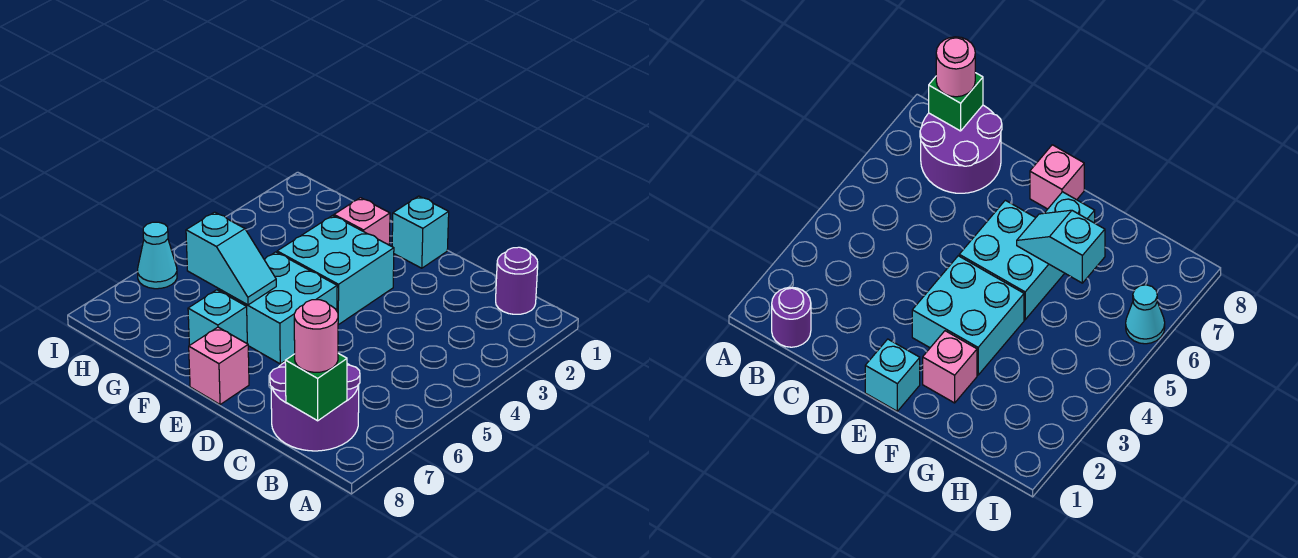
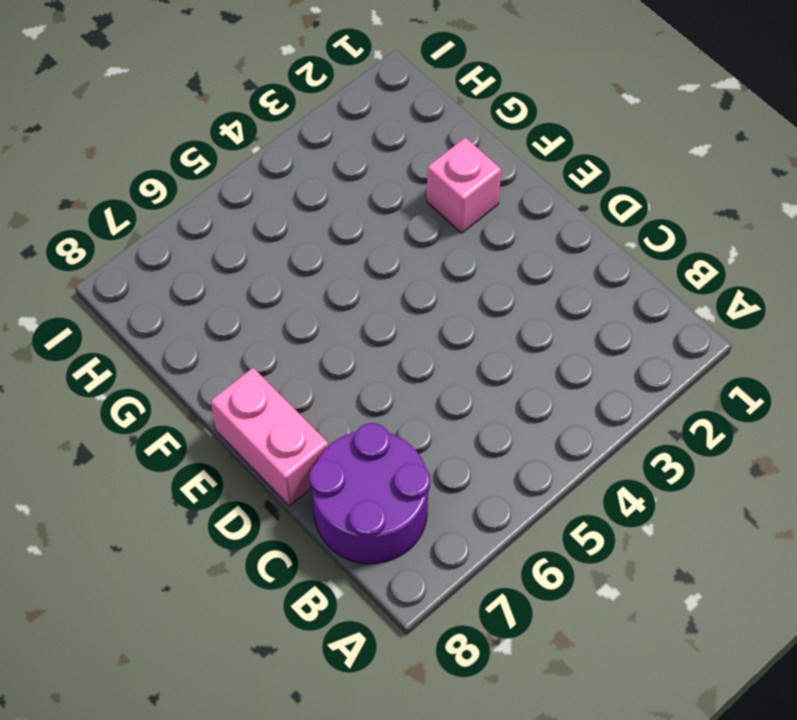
pink brick D8:E8 level 1 -> pink brick E8 level 1
none -> purple round brick B1 level 1
none -> cyan brick E1 level 1
none -> cyan brick E3:F4 level 1

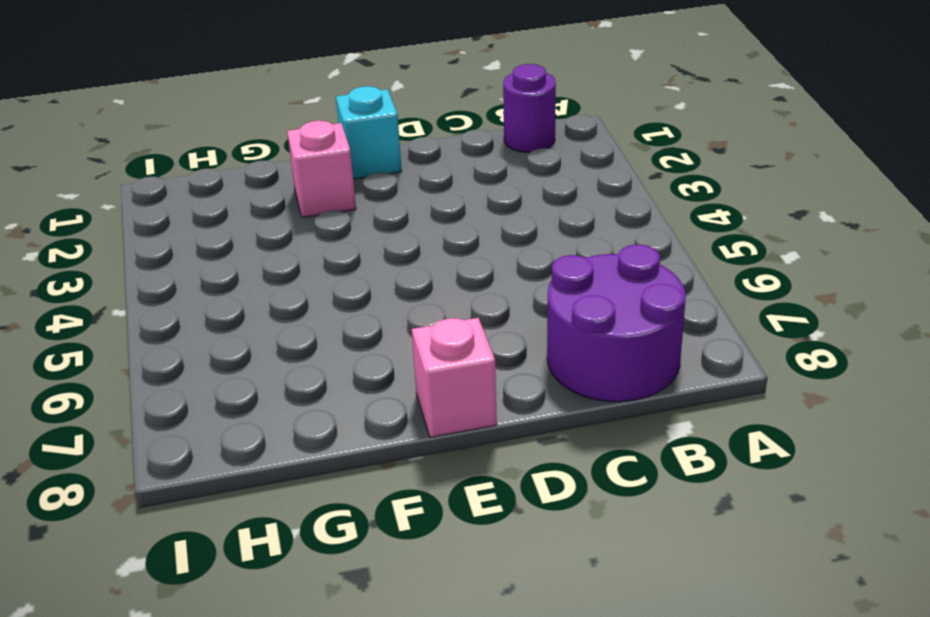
none -> cyan brick E3:F4 level 1
none -> cyan brick E5:F6 level 1
none -> cyan brick F7 level 1

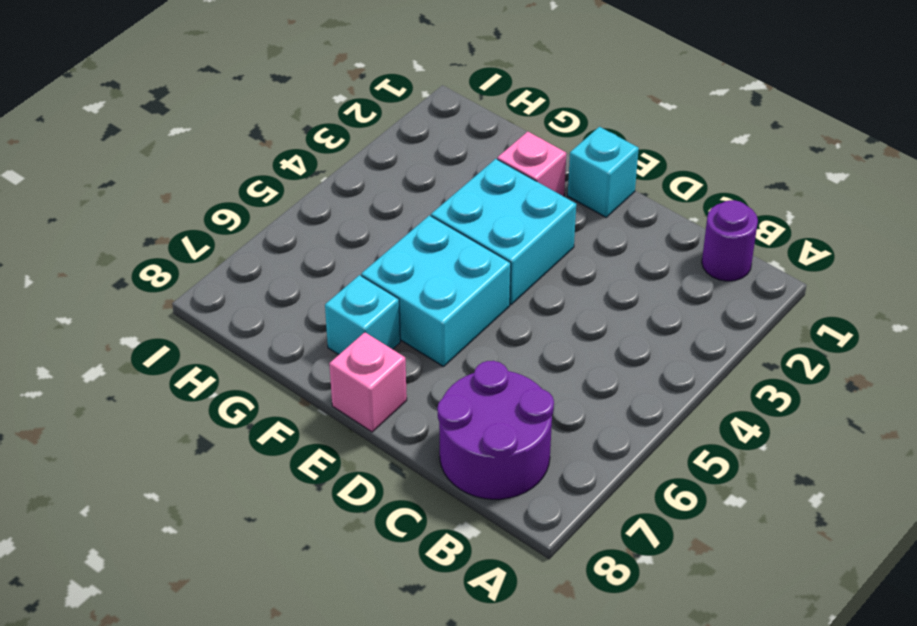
none -> cyan cone I6 level 1
none -> green brick B8 level 2
none -> cyan slope F6:G6 level 2 top G

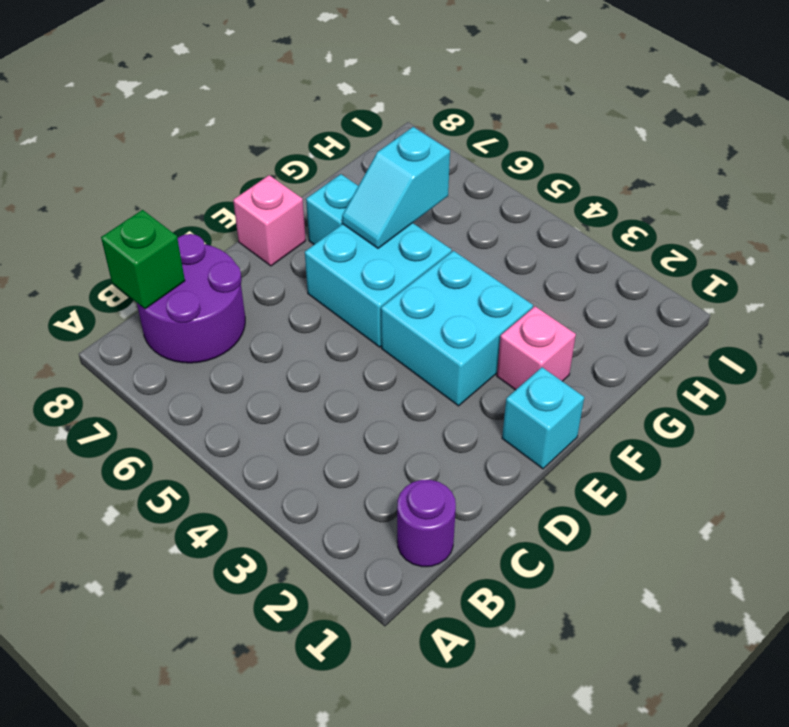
none -> cyan cone I6 level 1
none -> pink round brick B8 level 3

